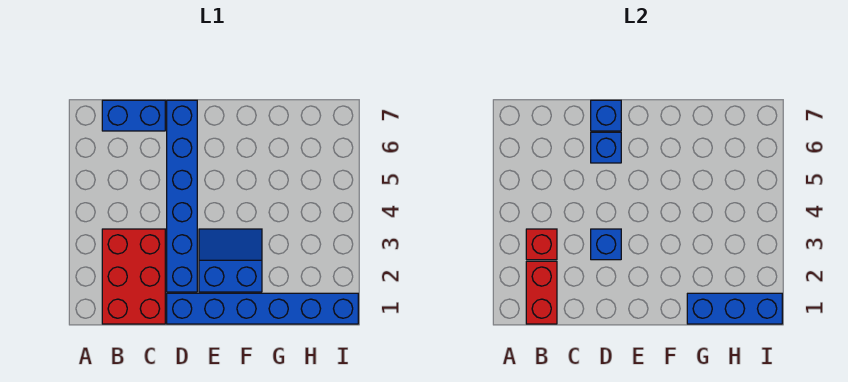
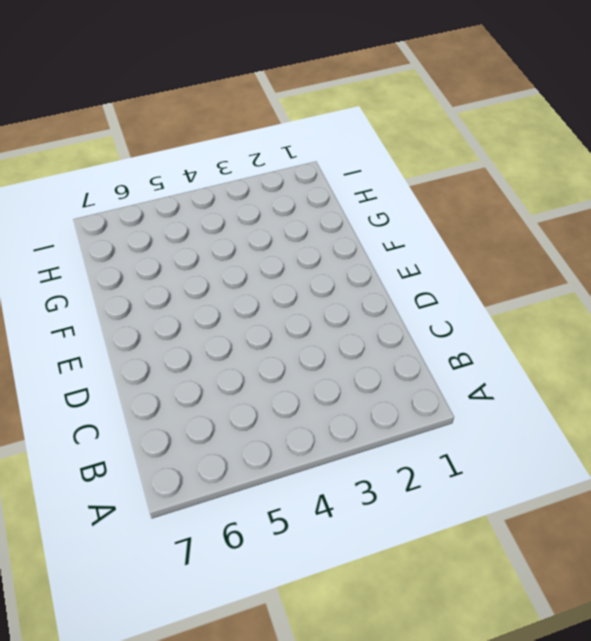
none -> red brick B1:C3 level 1
none -> blue brick B7:C7 level 1

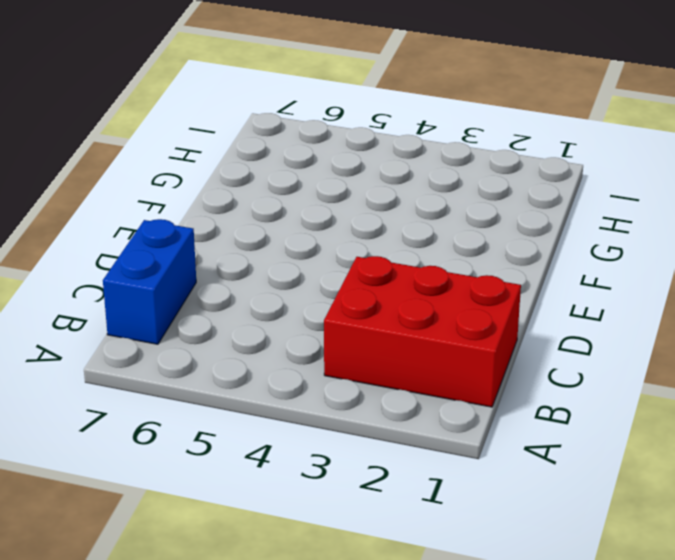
none -> blue brick D1:I1 level 1
none -> blue brick D2:D7 level 1

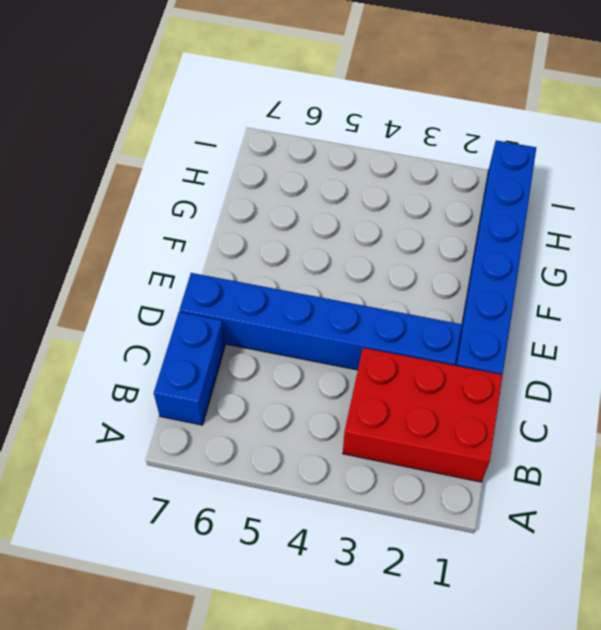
none -> blue slope E2:F3 level 1 top 2
none -> red brick B1:B2 level 2

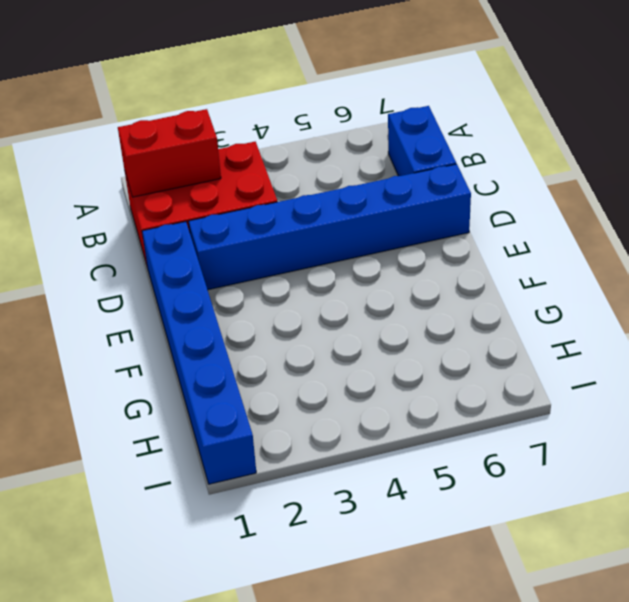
none -> blue slope E2:F3 level 1 top 2
none -> red brick B3 level 2

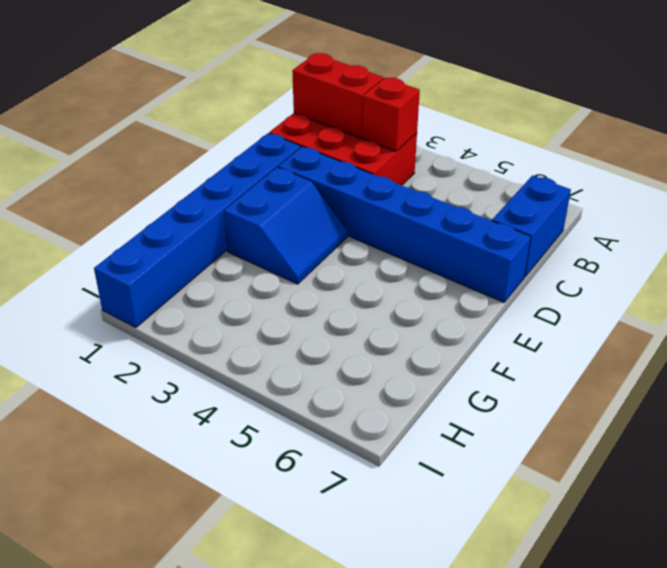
none -> blue brick D3 level 2
none -> blue brick D6 level 2

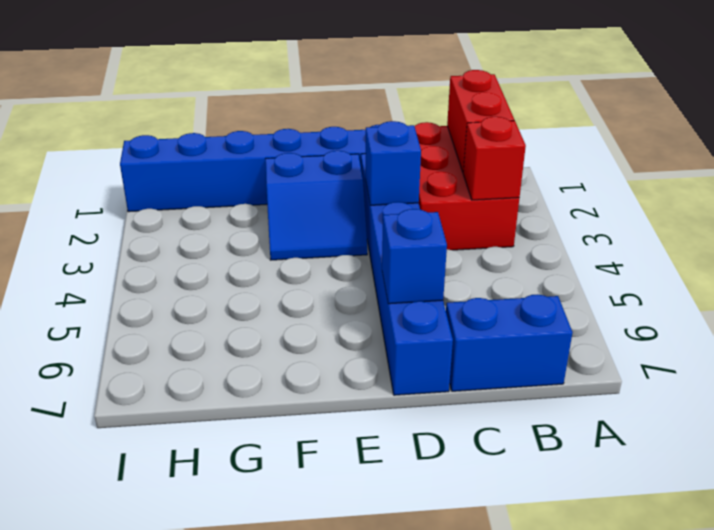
none -> blue brick D7 level 2
none -> blue brick G1:I1 level 2

